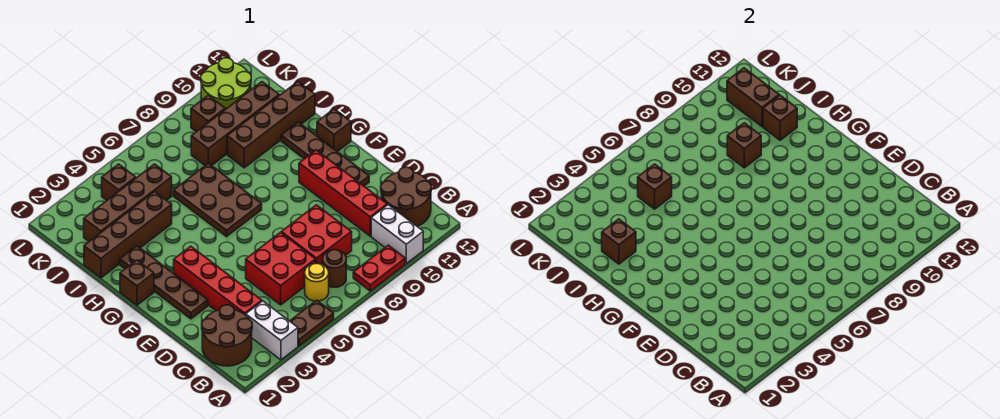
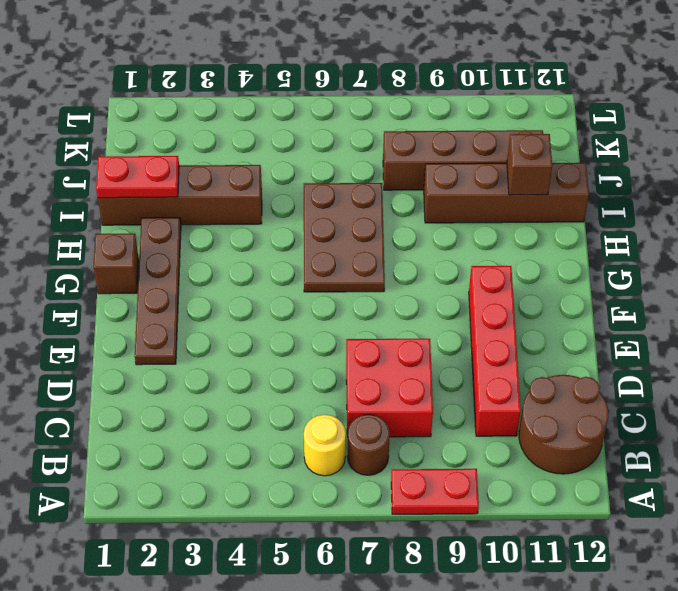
red plate I1:I2 level 2 -> brown brick I2 level 2
none -> white brick A3:B3 level 1
none -> brown plate A4:A5 level 1
none -> white brick A10:B10 level 1

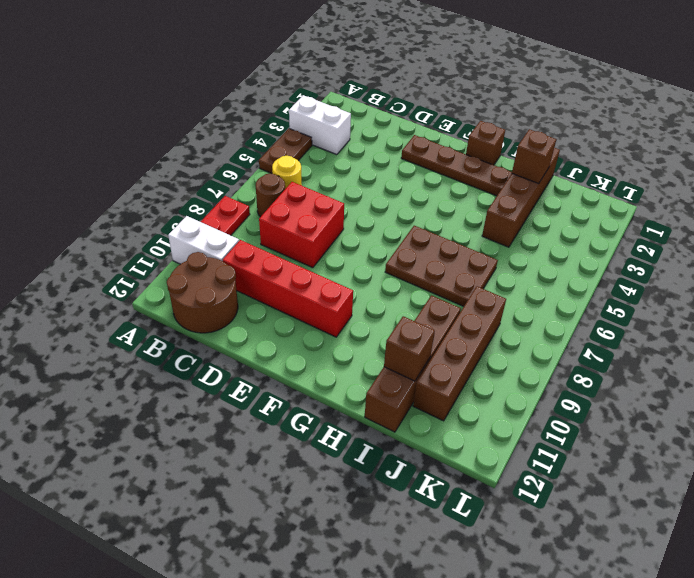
none -> brown round brick B1:C2 level 1
none -> red brick C3:F3 level 1
none -> red brick C5:D6 level 1

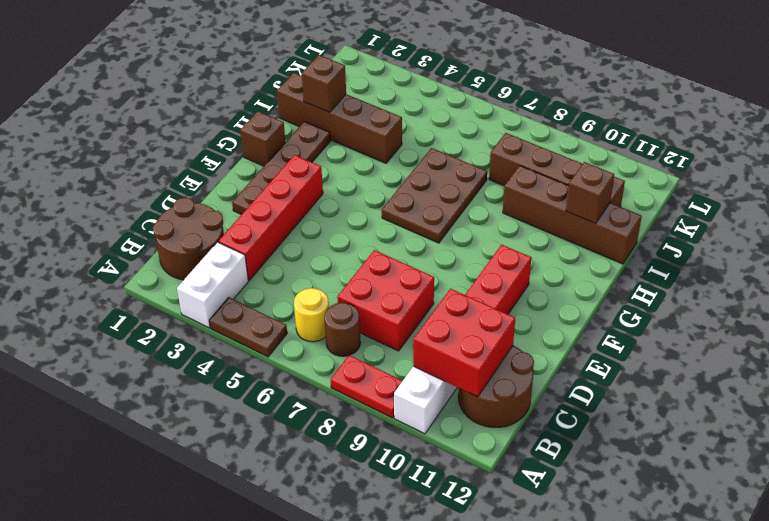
red brick B10:C11 level 2 -> red brick C5:D6 level 1
none -> brown plate E11:H11 level 1
none -> brown brick G12 level 1
none -> brown brick J2:J5 level 1

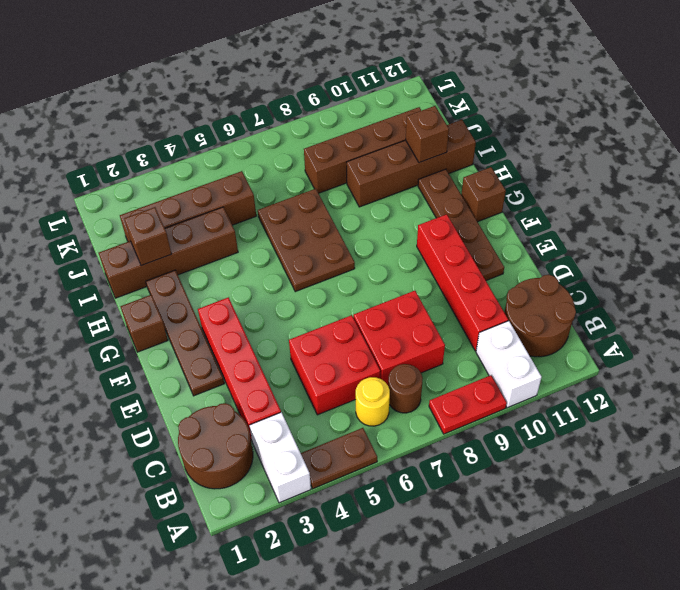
none -> brown brick K4 level 1
none -> brown brick K9 level 1
none -> lime round brick K10:L11 level 1

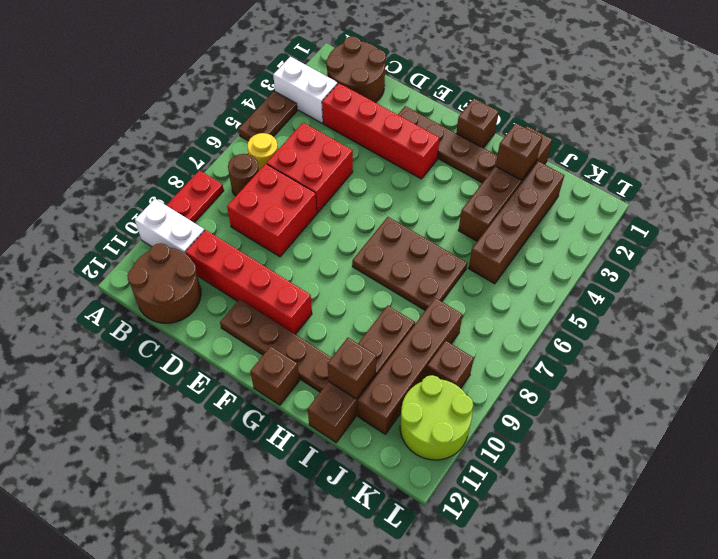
none -> brown brick K4 level 1
none -> brown brick I9 level 2
none -> brown brick J5 level 2

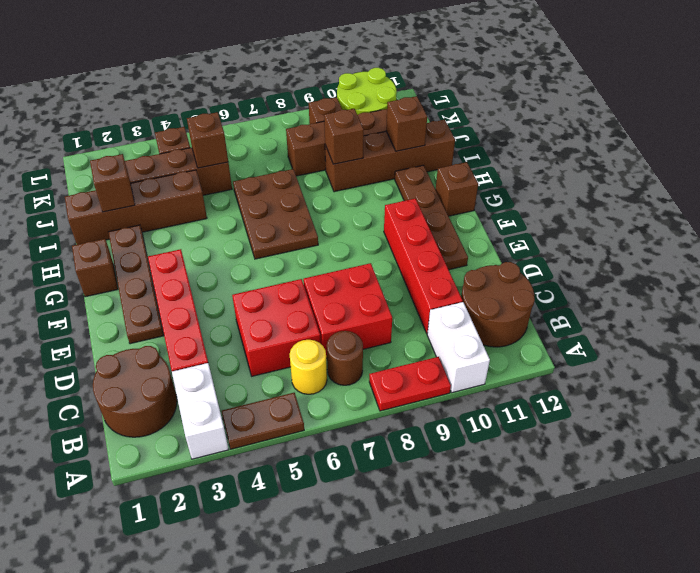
none -> brown brick J11:K11 level 2

